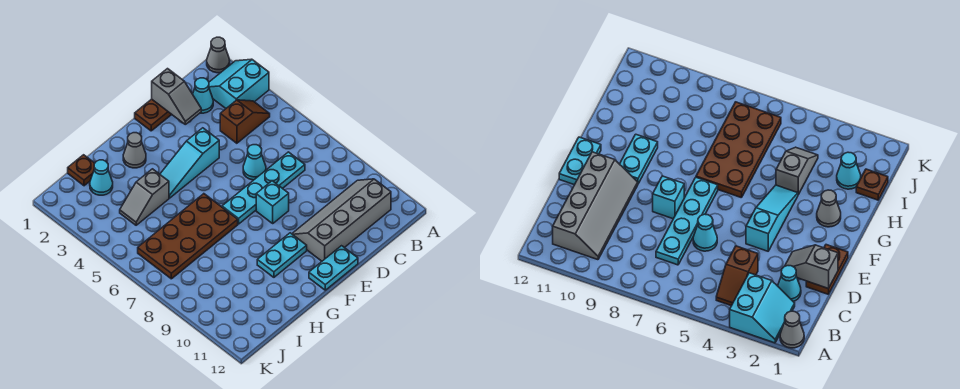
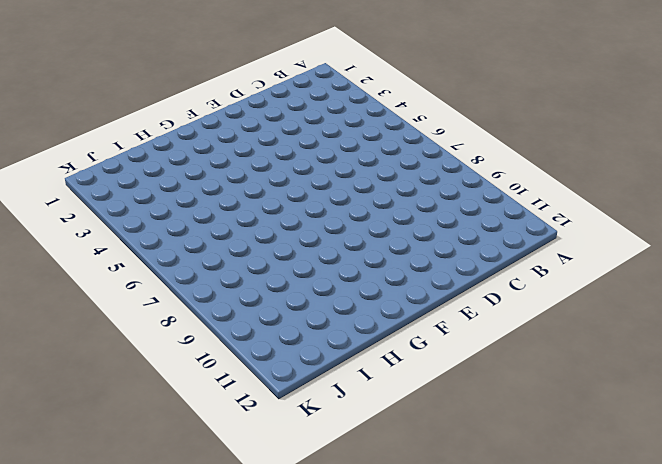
none -> grey cone A1 level 1
none -> cyan slope A2:B3 level 1 top 3
none -> brown slope B4:C4 level 1 top C

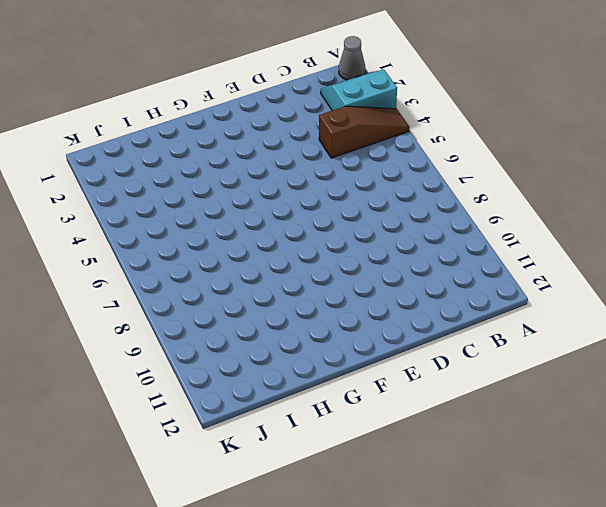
brown slope A4:C4 level 1 top C -> brown slope B4:C4 level 1 top C
none -> grey slope B10:E11 level 1 top 11
none -> cyan cone C2 level 1
none -> cyan plate C7:F7 level 1

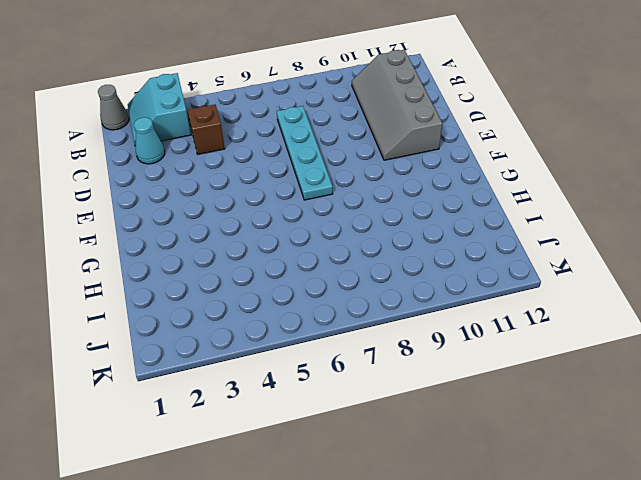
none -> brown plate D1:E1 level 1
none -> cyan cone D6 level 1
none -> cyan slope E4:G4 level 1 top E

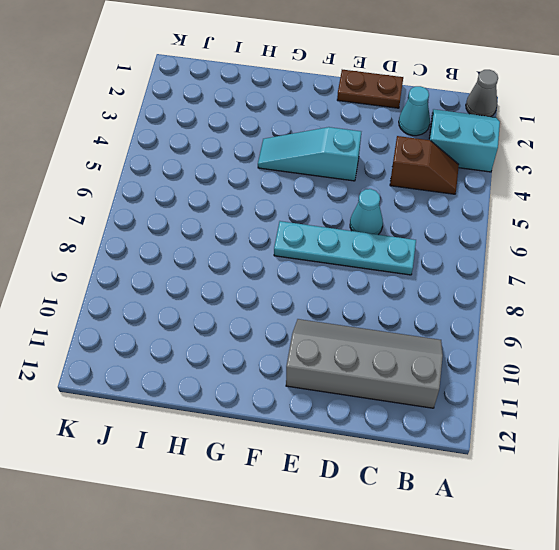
none -> cyan brick E8 level 1
none -> cyan plate E12:F12 level 1
none -> cyan plate F10:G10 level 1

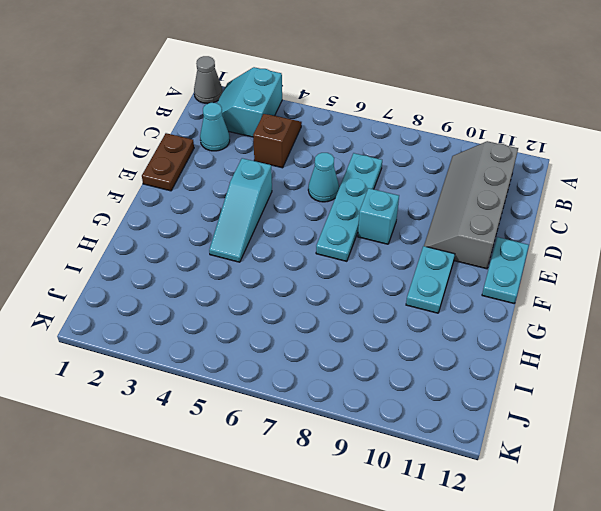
none -> grey cone G2 level 1
none -> brown plate G6:J7 level 1
none -> grey slope H4:I4 level 1 top H

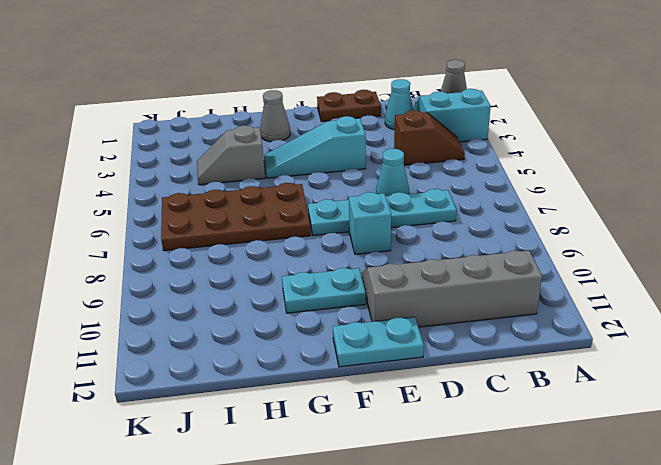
none -> brown plate I1 level 1
none -> cyan cone I2 level 1
none -> grey slope D1:D2 level 2 top 1

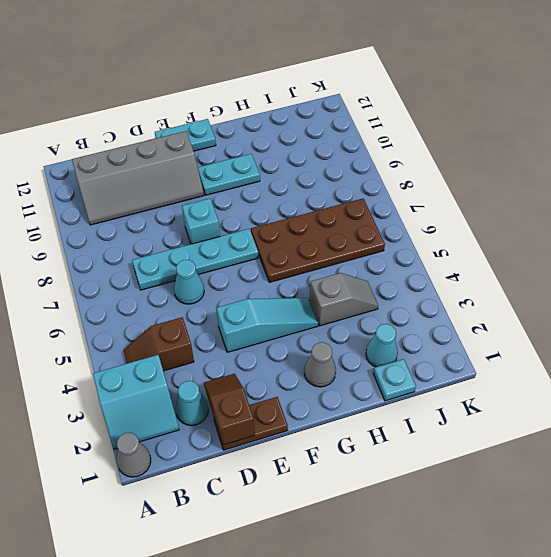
brown slope D1:D2 level 2 top 1 -> grey slope D1:D2 level 2 top 1
cyan plate I1 level 1 -> brown plate I1 level 1

